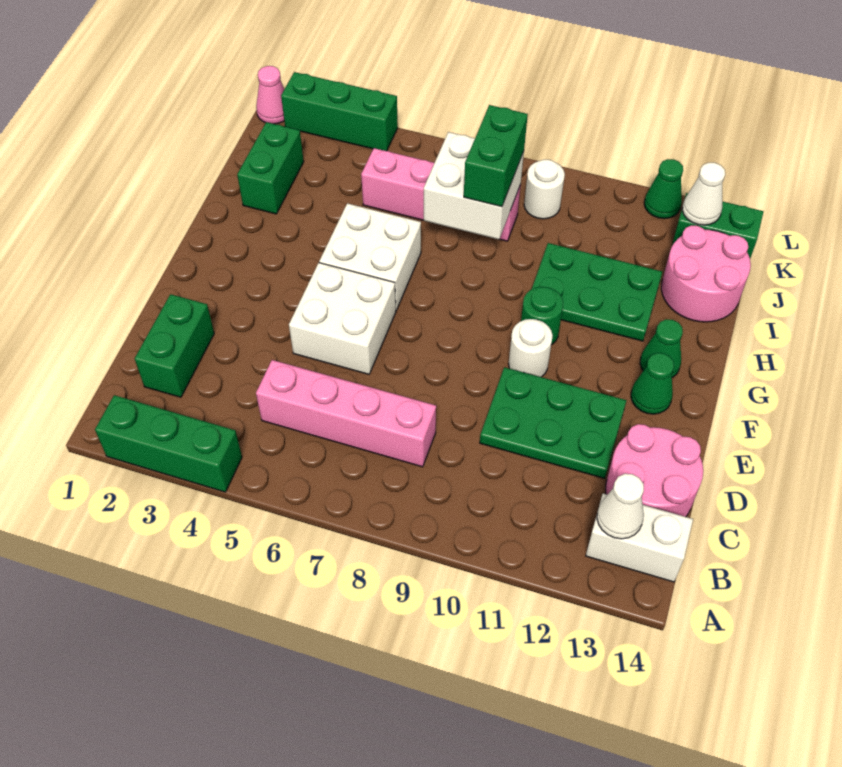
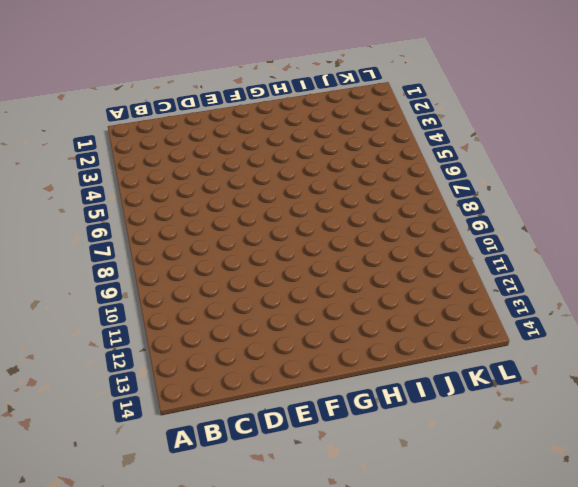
none -> green brick A2:A4 level 1
none -> white brick B13:B14 level 1
none -> green brick C2:D2 level 1

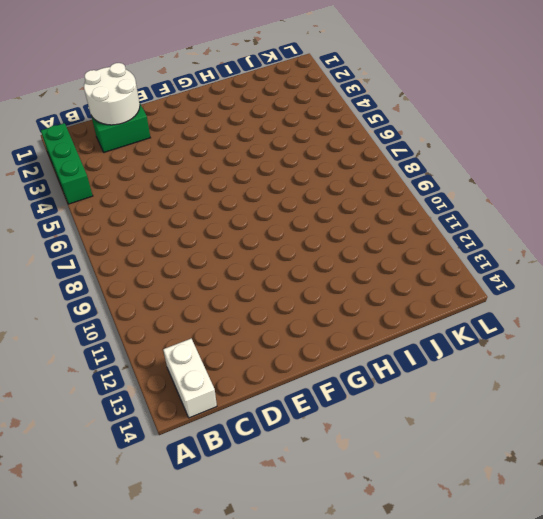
white round brick C1:D2 level 2 -> none
none -> pink brick C5:C8 level 1
none -> pink round brick C13:D14 level 1
none -> green plate D10:E12 level 1

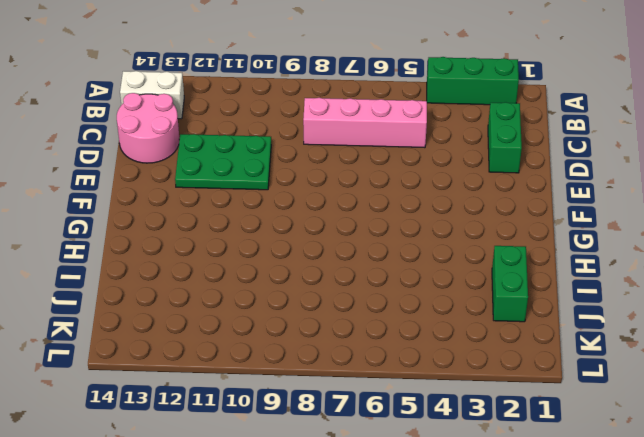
none -> white brick E5:F6 level 1
none -> white round brick F10 level 1
none -> green cone F13 level 1

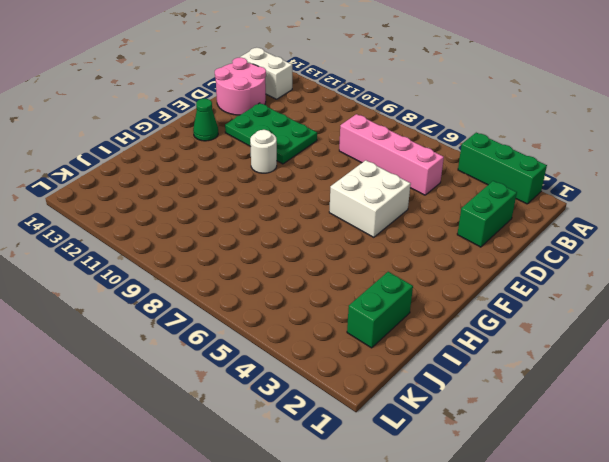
none -> white brick G5:H6 level 1
none -> green round brick G10 level 1
none -> green cone G13 level 1

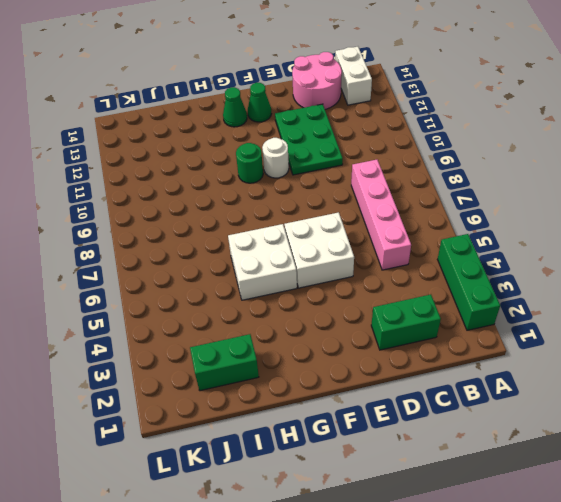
none -> green plate H10:I12 level 1
none -> pink round brick I13:J14 level 1
none -> pink brick J5:J8 level 1

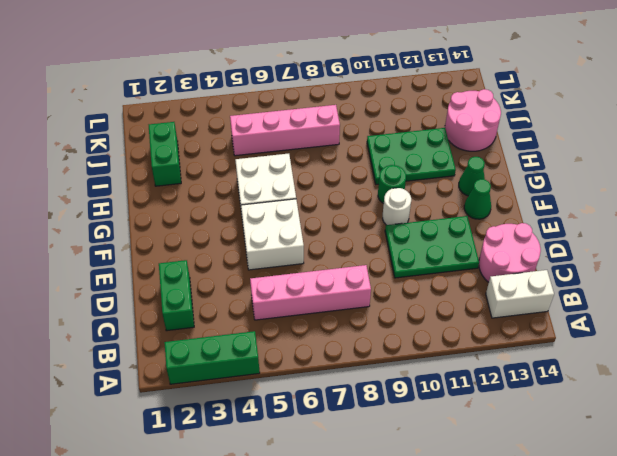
none -> white round brick K9 level 1
none -> green brick K13:K14 level 1
none -> pink cone L1 level 1

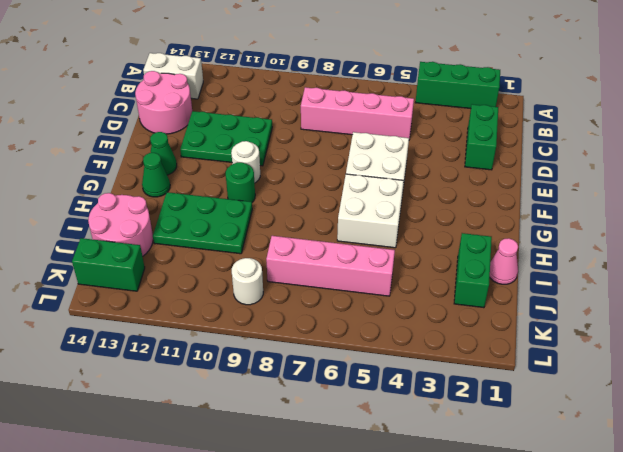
pink cone I1 level 1 -> pink cone L1 level 1
none -> green brick L2:L4 level 1
none -> green cone L12 level 1
none -> white cone B13 level 2

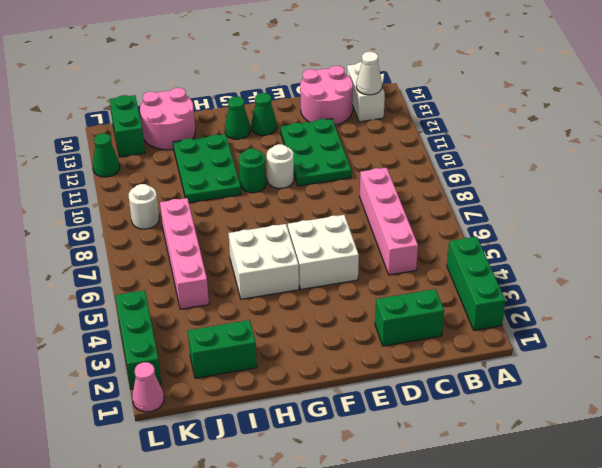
none -> white brick I7:J8 level 2
none -> white cone K13 level 2
none -> green brick I8:J8 level 3

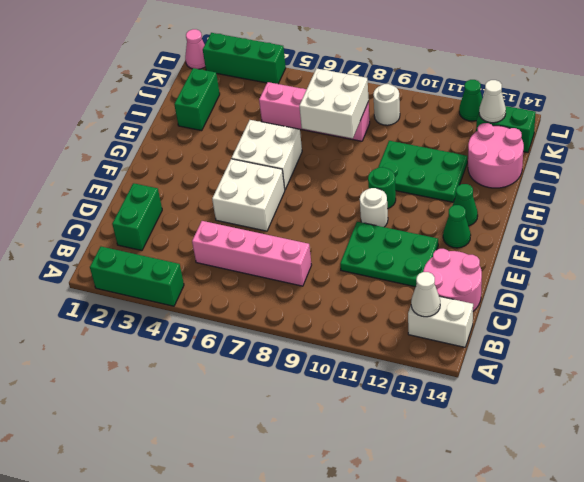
none -> green brick I8:J8 level 3

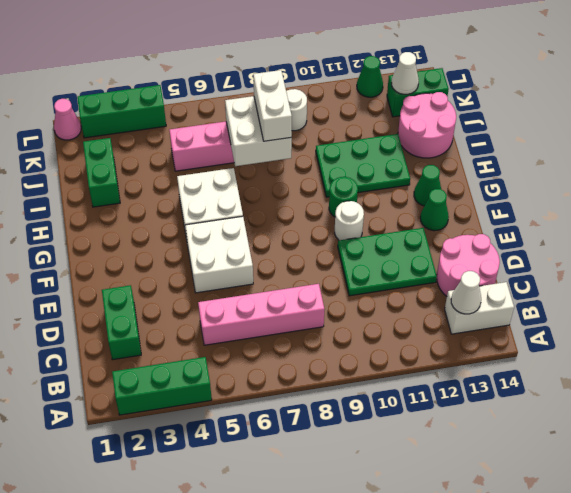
white brick I8:J8 level 3 -> green brick I8:J8 level 3

